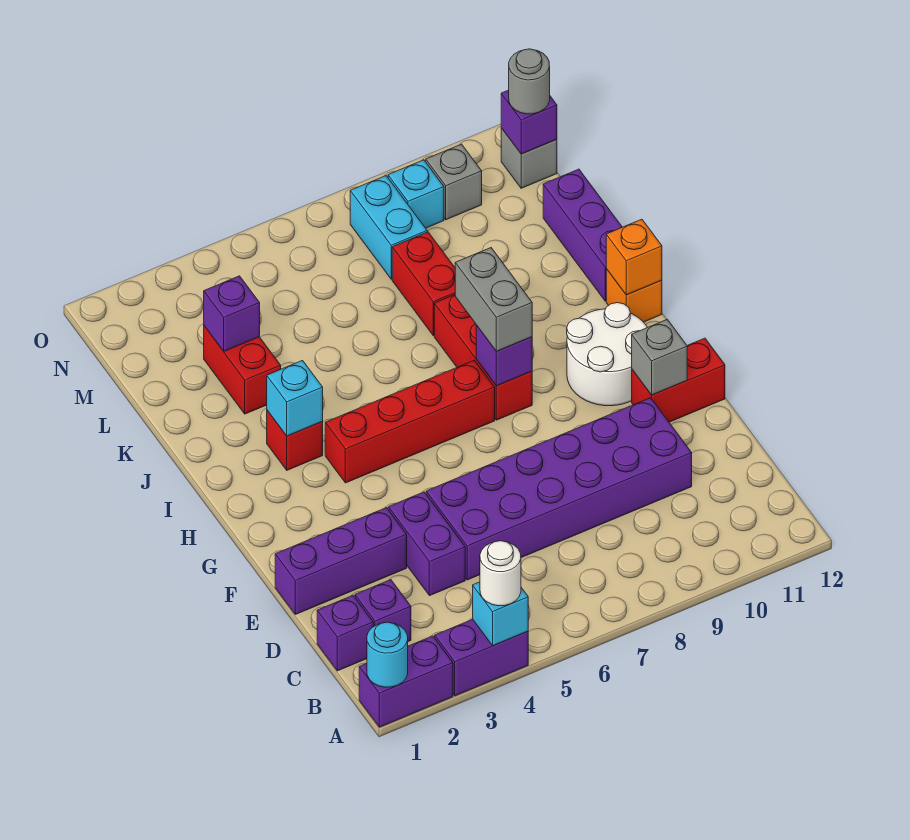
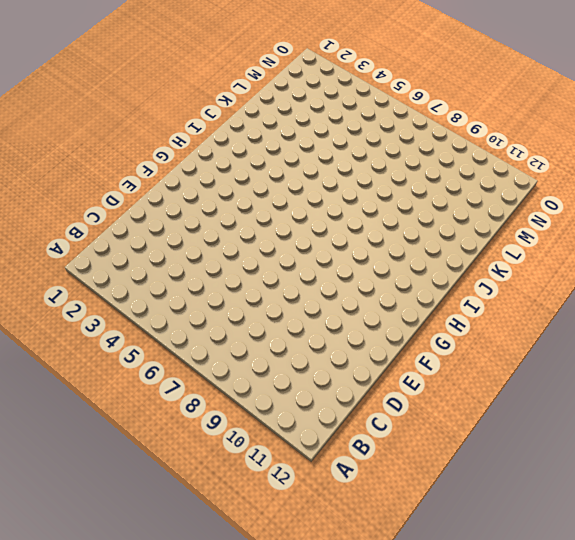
none -> purple brick A1:A2 level 1
none -> purple brick A3:A4 level 1
none -> purple brick C1 level 1
none -> purple brick C2 level 1

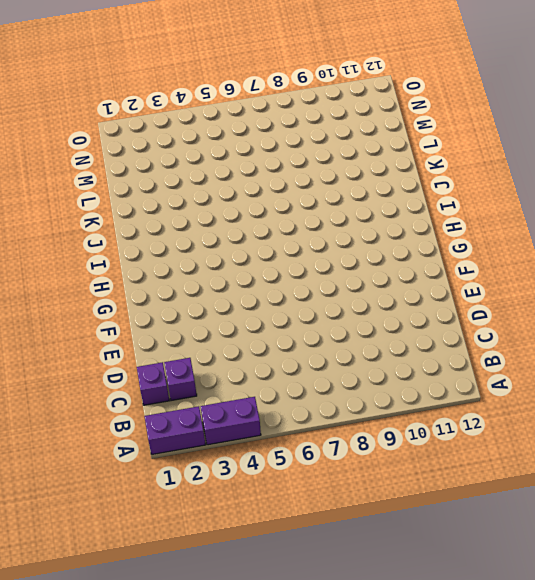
none -> purple brick D4:E4 level 1
none -> purple brick D5:E10 level 1
none -> purple brick E1:E3 level 1
none -> red brick F11:F12 level 1

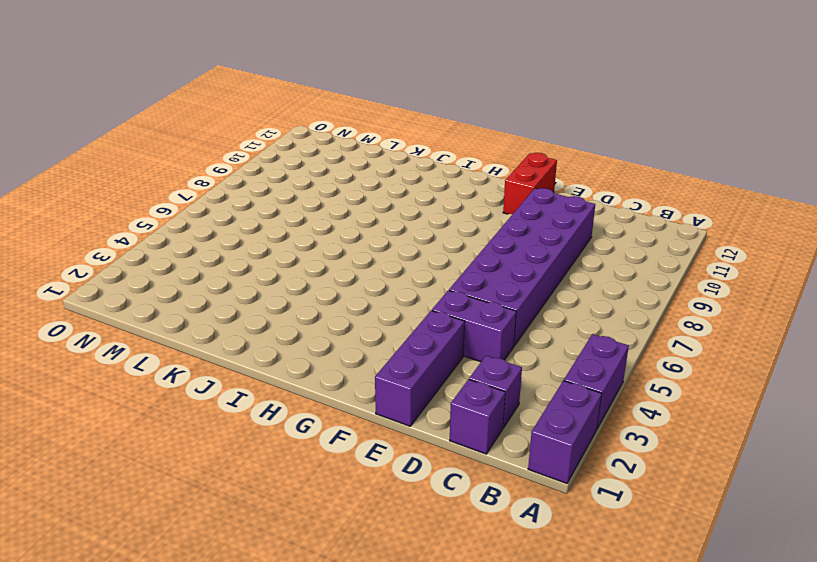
none -> white round brick G10:H11 level 1
none -> red brick H4:H7 level 1
none -> red brick H8:J8 level 1
none -> red brick I3 level 1

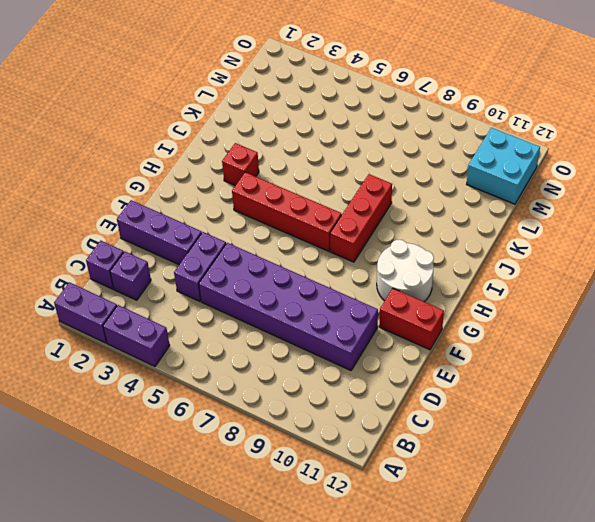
cyan brick M11:N12 level 1 -> grey brick N12 level 1
none -> orange brick I12 level 1
none -> purple brick J12:L12 level 1
none -> red brick K3:L3 level 1
none -> red brick K8:L8 level 1

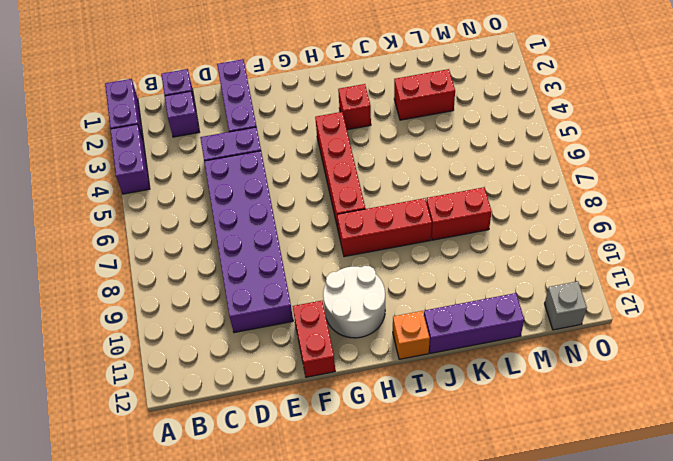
none -> cyan brick M8:N8 level 1
none -> cyan brick N9 level 1
none -> grey brick N10 level 1
none -> cyan round brick A1 level 2

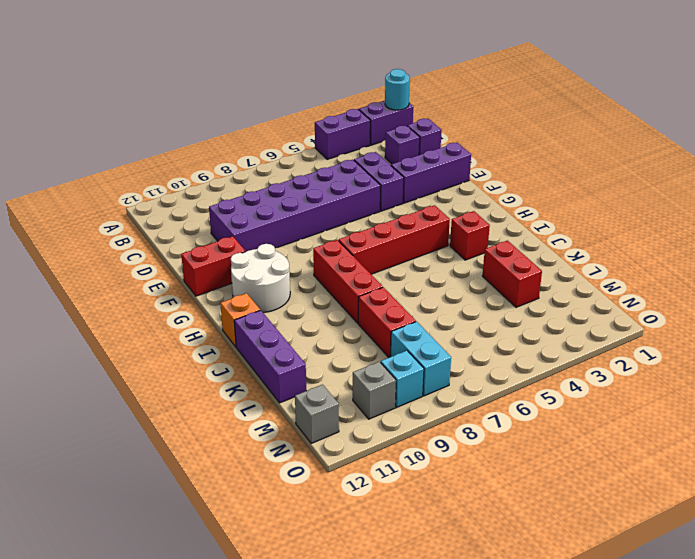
none -> cyan brick A4 level 2
none -> grey brick F11 level 2
none -> purple brick H8 level 2
none -> cyan brick I3 level 2

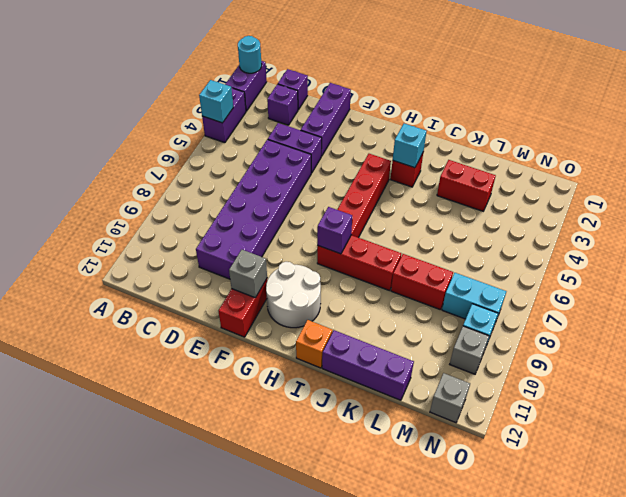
none -> orange brick I12 level 2
none -> purple brick L3 level 2
none -> purple brick N12 level 2
none -> white round brick A4 level 3

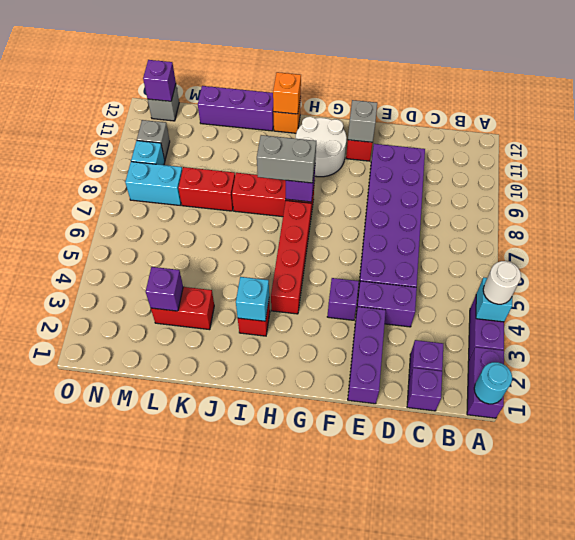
purple brick F4 level 1 -> none
none -> grey round brick N12 level 3

